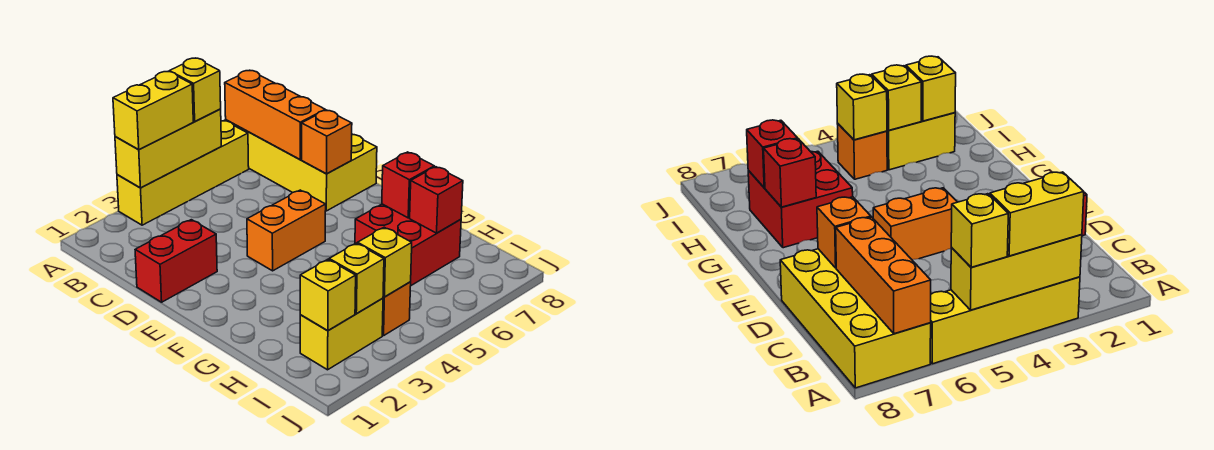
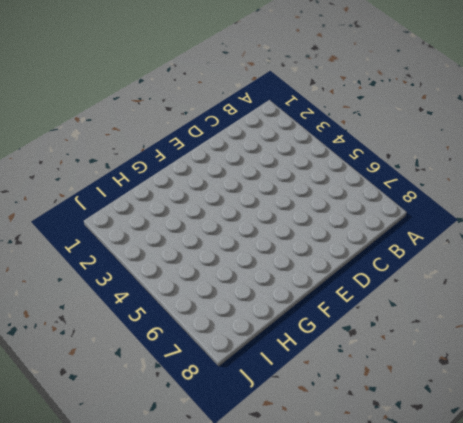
none -> yellow brick A3:A6 level 1
none -> yellow brick A7:D8 level 1
none -> red brick D1:D2 level 1

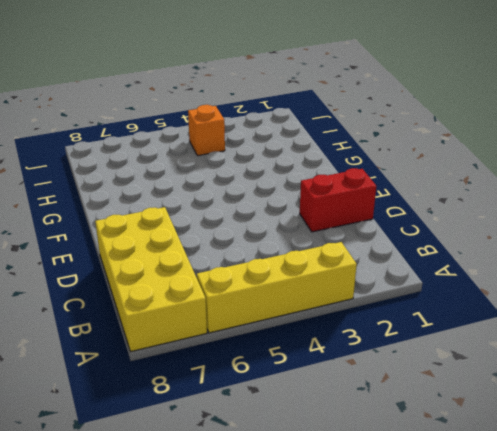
none -> orange brick E4:E5 level 1
none -> red brick G6:H7 level 1
none -> yellow brick I2:I3 level 1

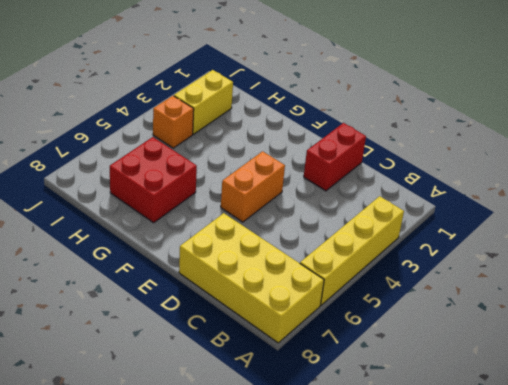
none -> yellow brick A3:A5 level 2
none -> orange brick A7:C7 level 2
none -> orange brick D7 level 2

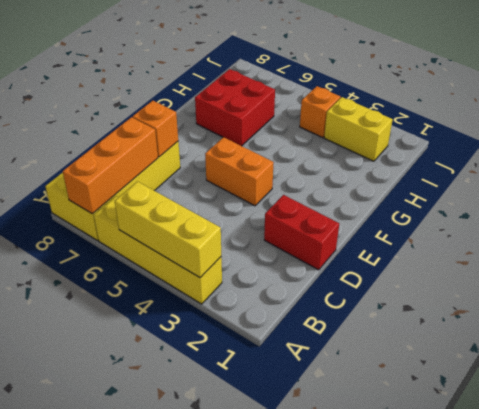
none -> red brick G7 level 2
none -> red brick H7 level 2
none -> yellow brick I2 level 2

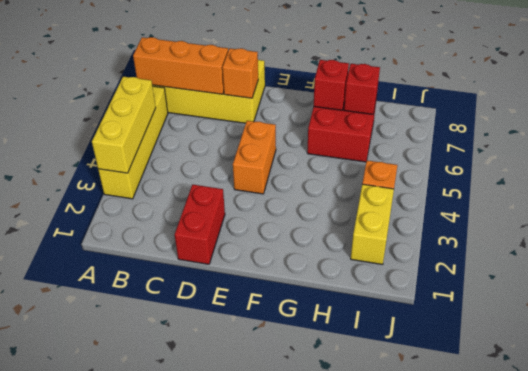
none -> yellow brick I2 level 2
none -> yellow brick I3 level 2
none -> yellow brick I4 level 2

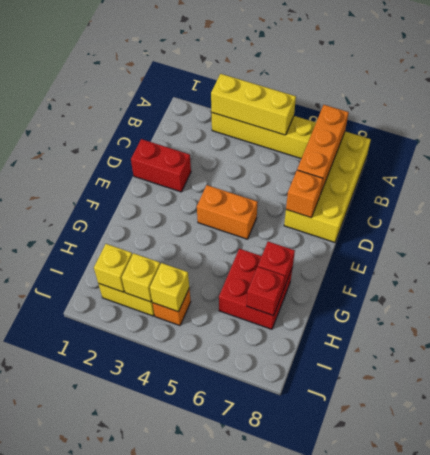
none -> yellow brick A3:A4 level 3
none -> yellow brick A5 level 3

